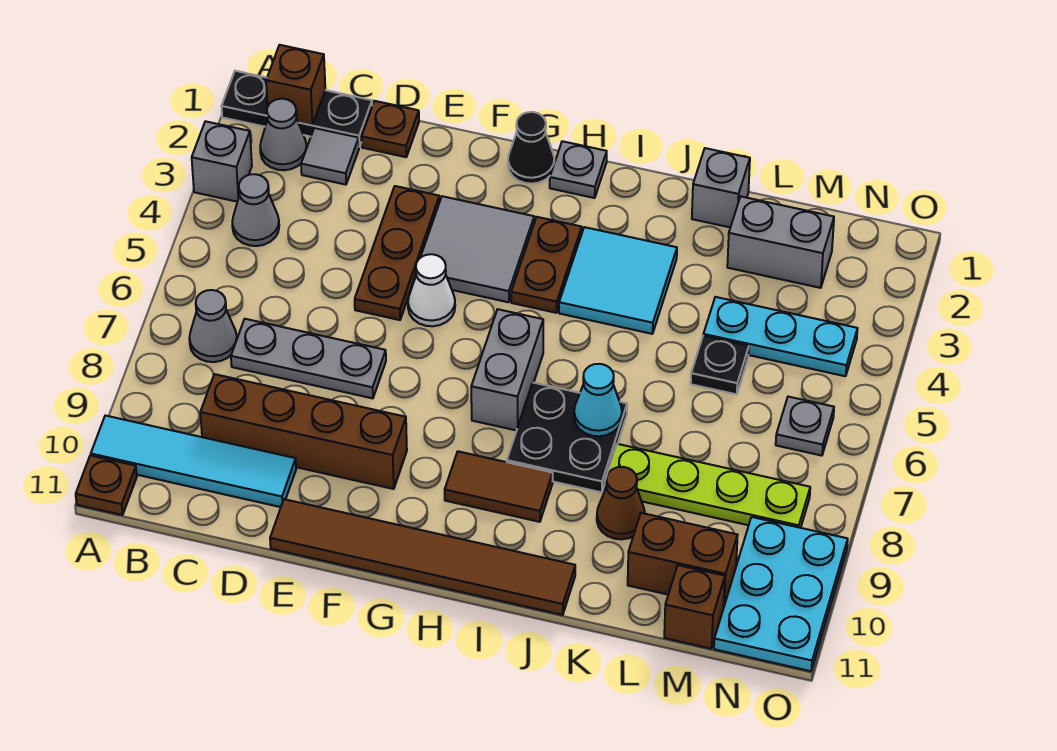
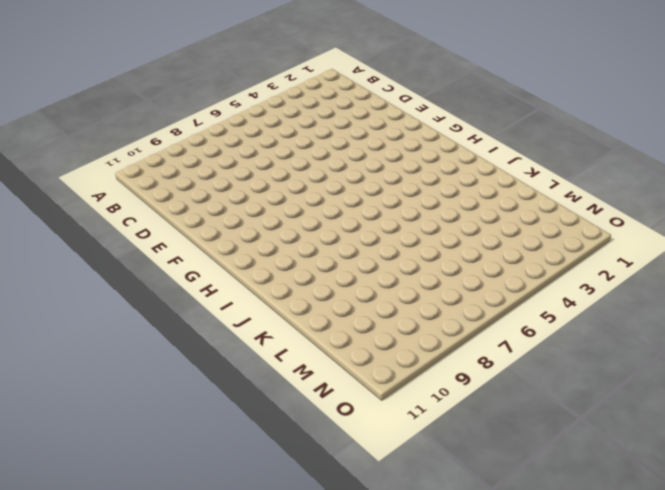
none -> black plate A1:C1 level 1
none -> grey brick A3 level 1
none -> cyan tile A10:D10 level 1
none -> brown plate A11 level 1

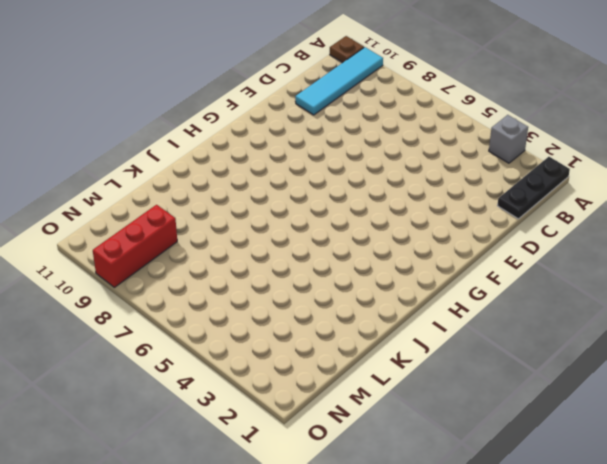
red brick M9:O9 level 1 -> cyan plate N9:O11 level 1
none -> grey cone B2 level 1
none -> grey cone B4 level 1
none -> grey cone B7 level 1
none -> grey tile C2 level 1

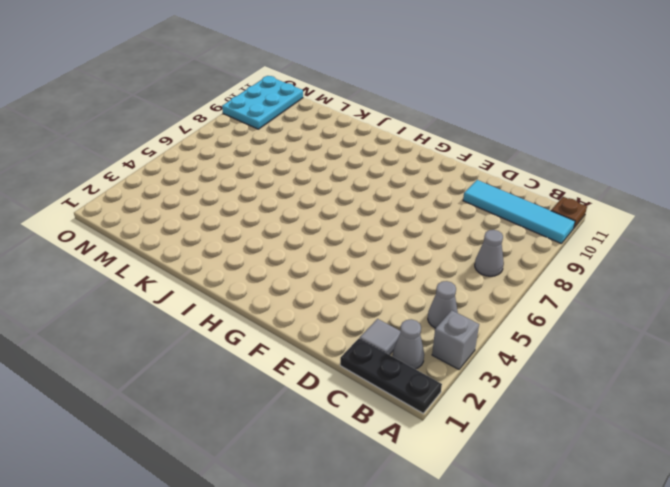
none -> grey plate C7:E7 level 1
none -> brown brick C9:F9 level 1
none -> brown plate D1 level 1
none -> brown plate E3:E5 level 1

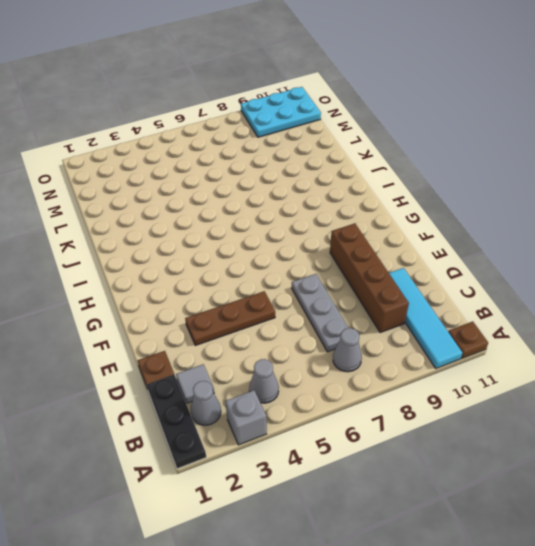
none -> brown tile E11:J11 level 1
none -> grey tile F3:G4 level 1
none -> white cone F5 level 1
none -> black cone G1 level 1

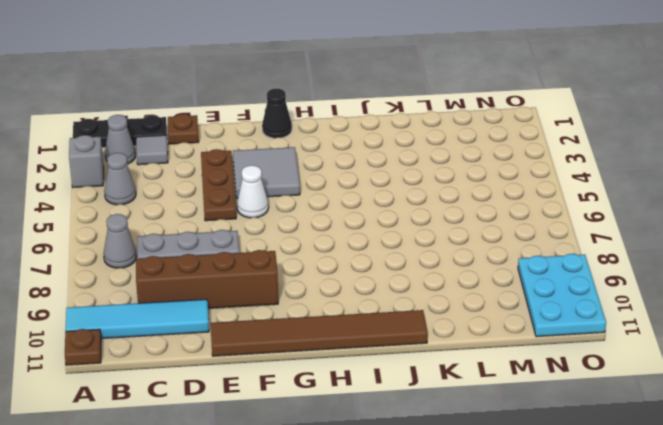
none -> grey plate H1 level 1
none -> brown plate H3:H4 level 1
none -> grey brick H6:H7 level 1
none -> brown tile H9:I9 level 1

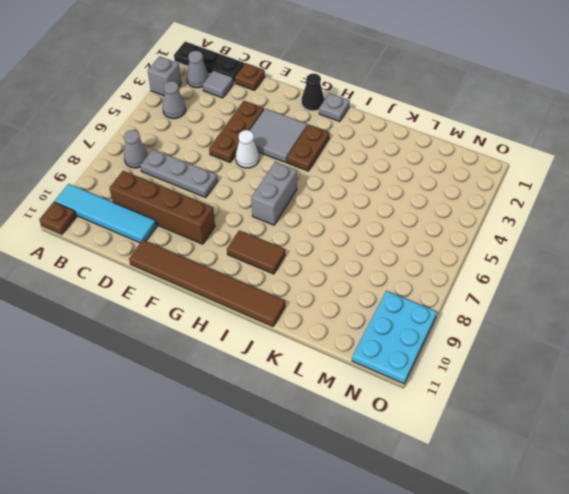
none -> cyan tile I3:J4 level 1
none -> black plate I7:J8 level 1
none -> grey brick K1 level 1
none -> lime plate K8:N8 level 1

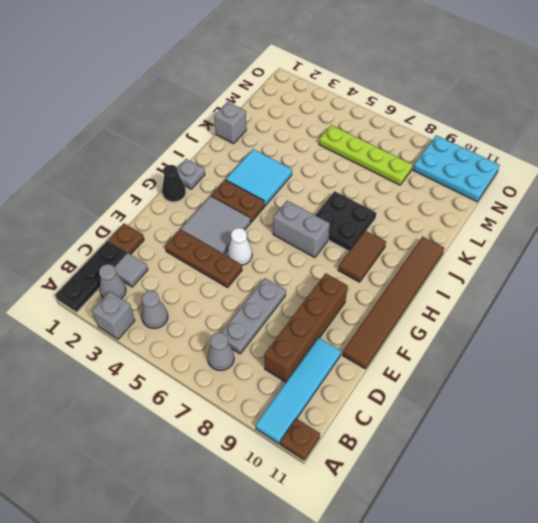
lime plate M5:M8 level 1 -> lime plate K8:N8 level 1
none -> brown cone K9 level 1
none -> grey brick L2:M2 level 1
none -> cyan plate L4:N4 level 1
none -> black plate L5 level 1

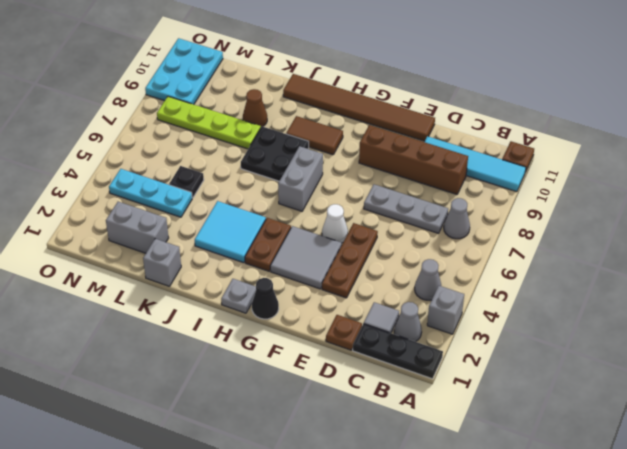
none -> brown brick L10:M10 level 1
none -> brown brick M11 level 1
none -> grey plate N6 level 1
none -> brown brick B1 level 2

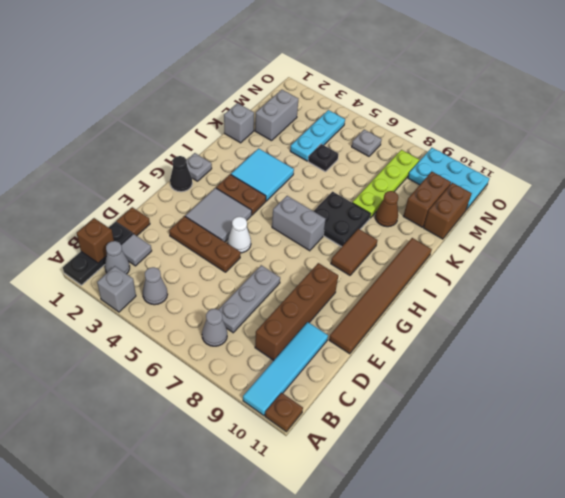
brown brick L11:M11 level 1 -> brown brick M11 level 1
none -> cyan cone J7 level 2

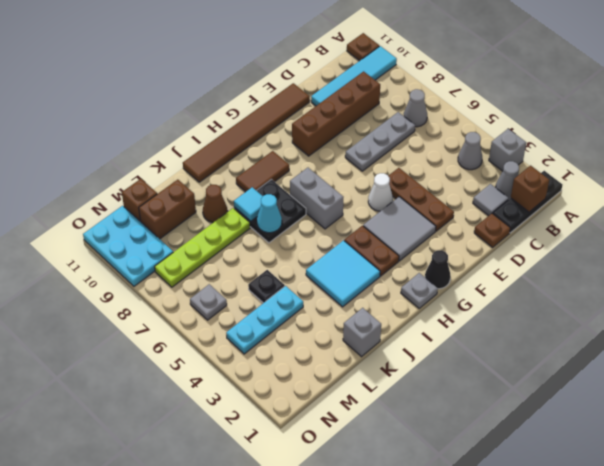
cyan tile J8 level 2 -> none
none -> grey brick L2:M2 level 1

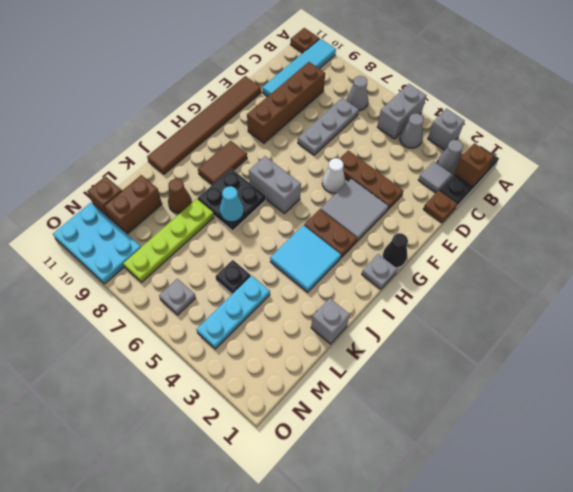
grey brick A5:B5 level 1 -> grey brick L2:M2 level 1

